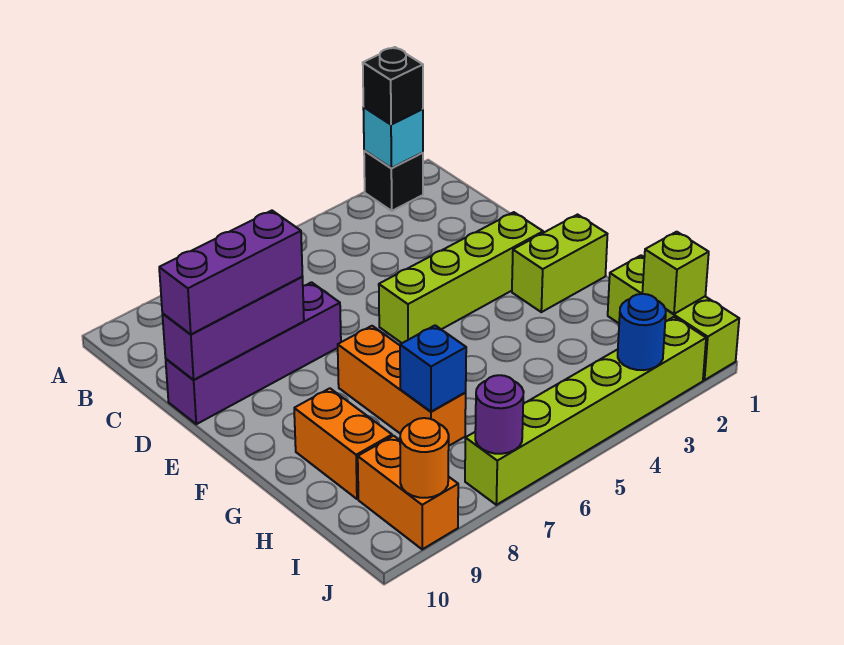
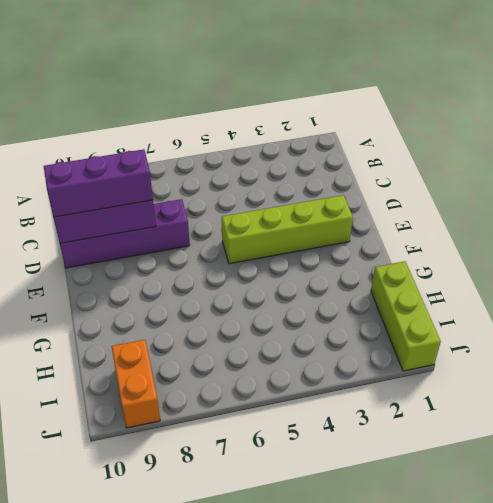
none -> black brick A2 level 1
none -> lime brick F1:F2 level 1
none -> orange brick F7:H7 level 1

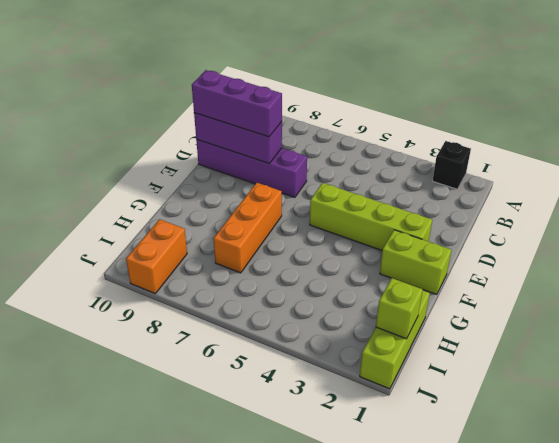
none -> orange brick G9:H9 level 1
none -> lime brick J2:J7 level 1
none -> cyan brick A2 level 2

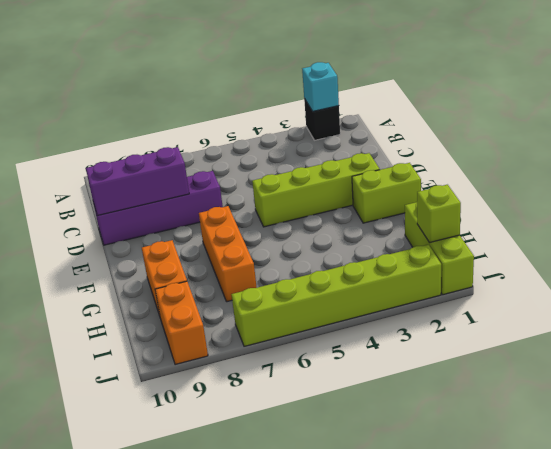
none -> blue brick H7 level 2
none -> blue round brick J3 level 2
none -> purple round brick J7 level 2

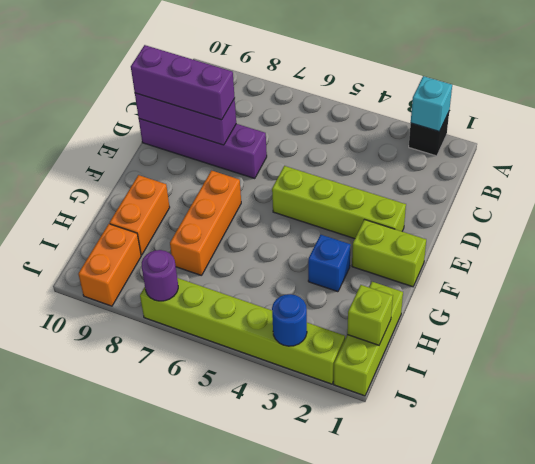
blue brick G3 level 1 -> blue brick H7 level 2
none -> orange round brick J9 level 2
none -> black brick A2 level 3

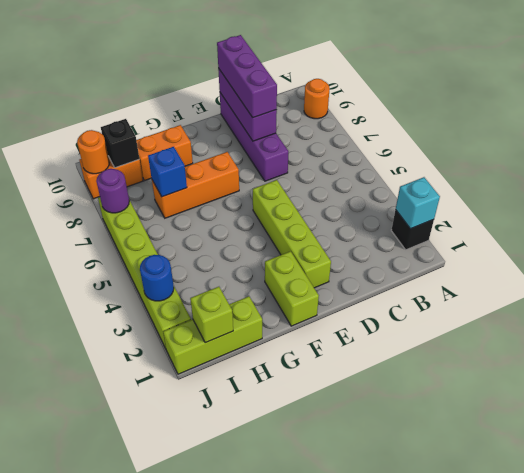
orange round brick A9 level 1 -> none
black brick I9 level 2 -> black brick A2 level 3

